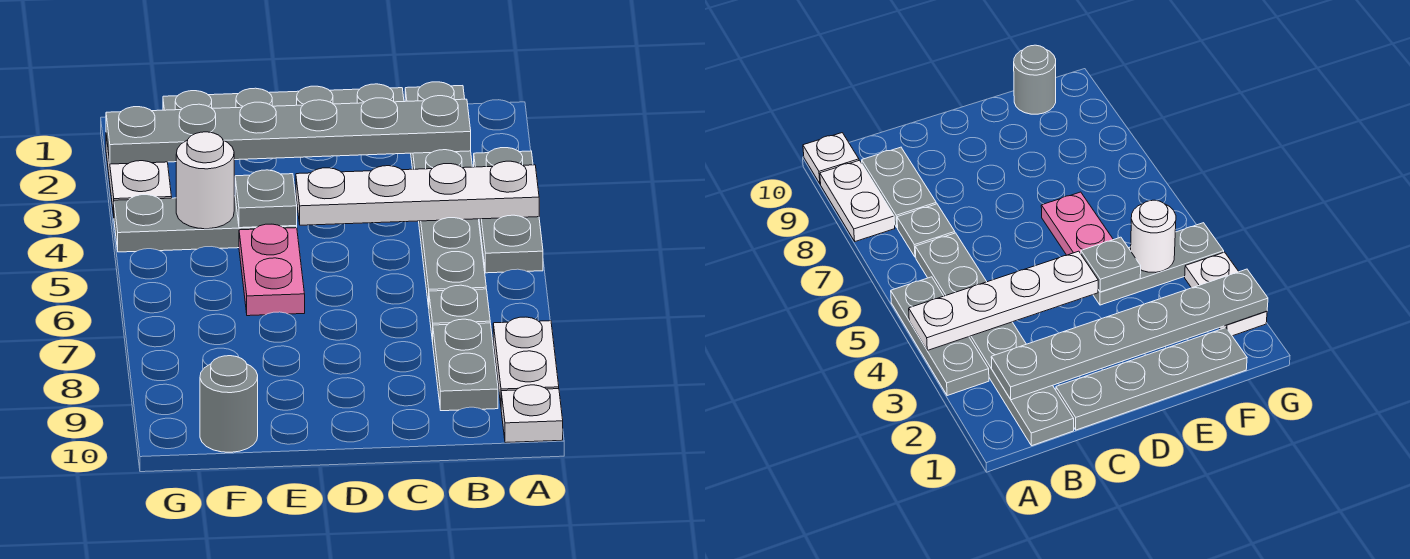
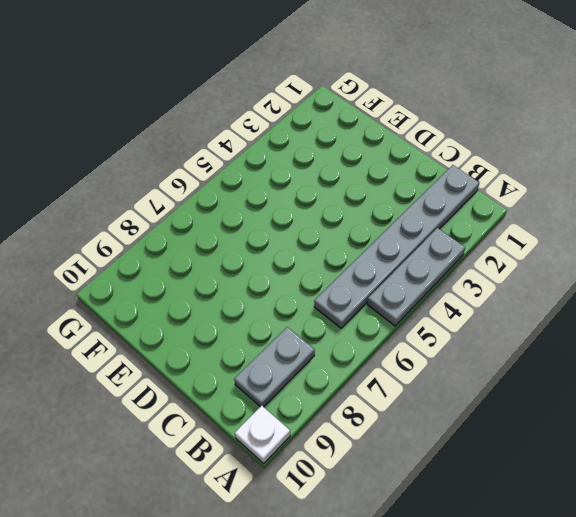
none -> white plate A8:A9 level 1
none -> grey plate B7 level 1
none -> grey plate C1:F1 level 1

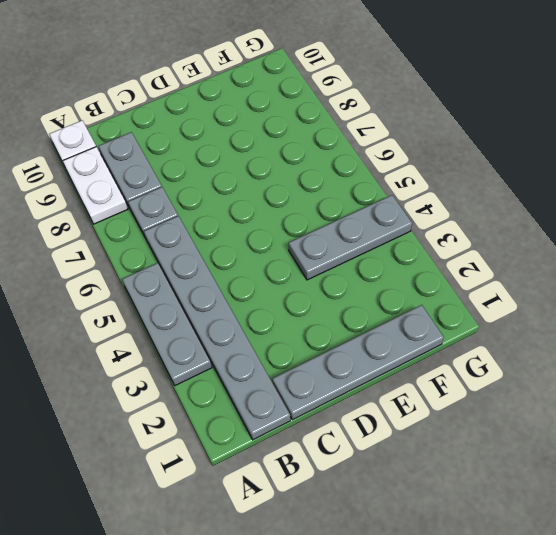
none -> pink plate E5:E6 level 1
none -> grey round brick F10 level 1
none -> white plate G2:G3 level 1

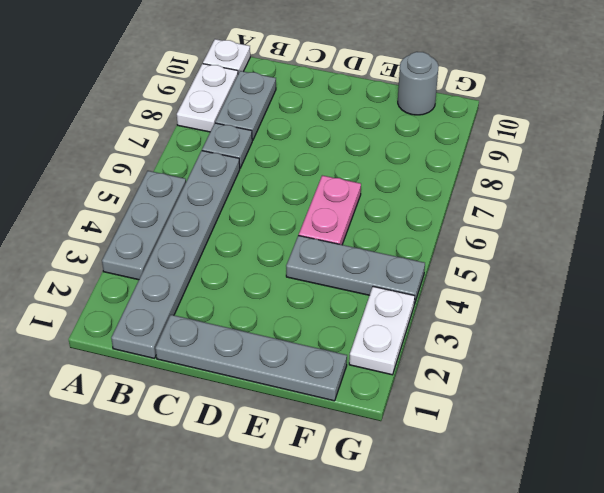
none -> white plate A4:D4 level 2
none -> grey plate B2:G2 level 2
none -> grey plate E4 level 2

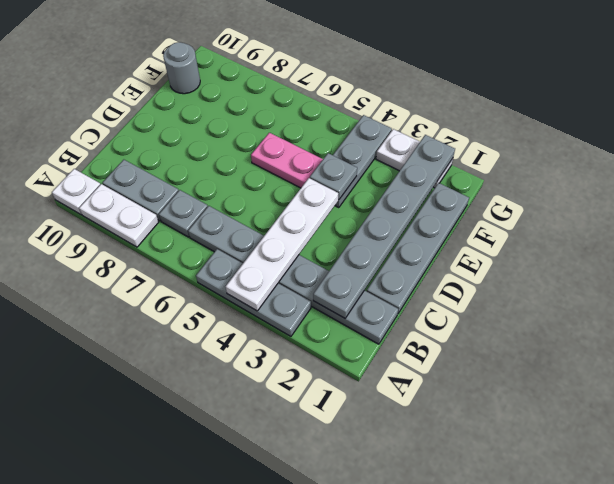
none -> white round brick F4 level 2

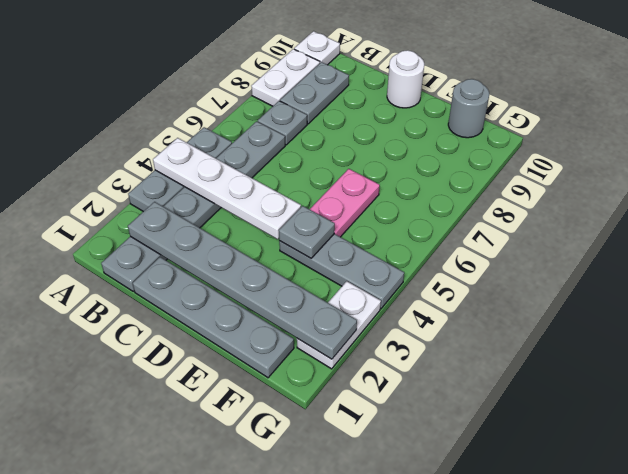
white round brick D10 level 1 -> white round brick F4 level 2

